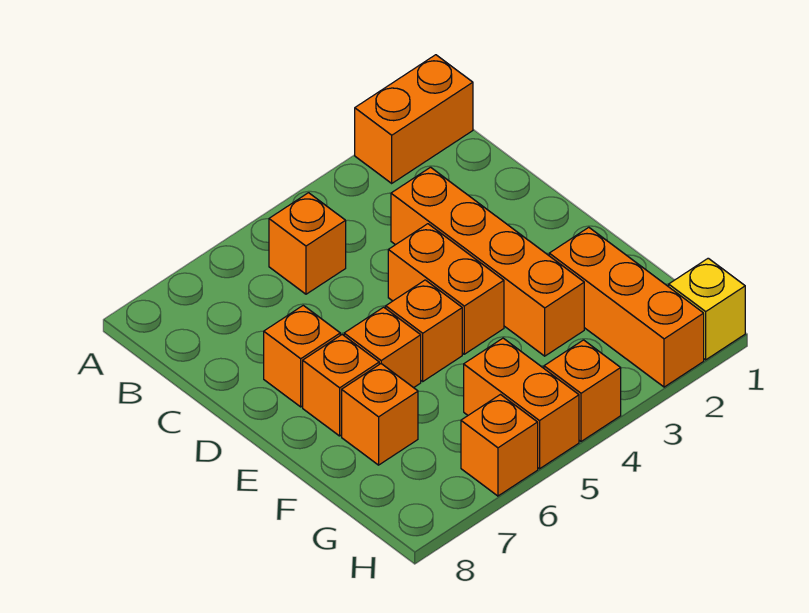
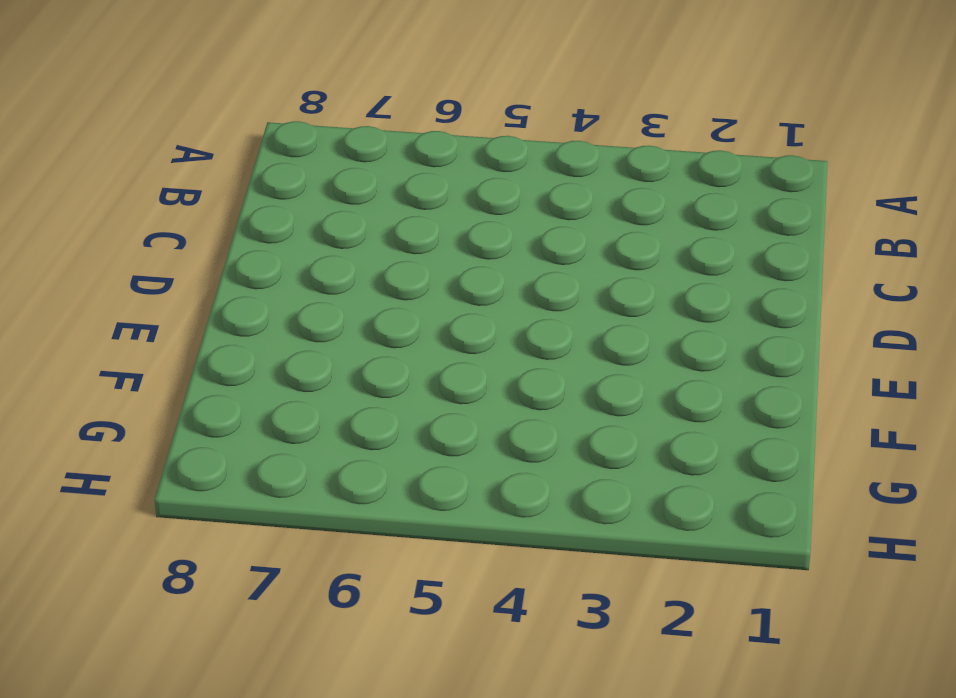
none -> orange brick A1:A2 level 1
none -> orange brick B5 level 1
none -> orange brick C3:F3 level 1

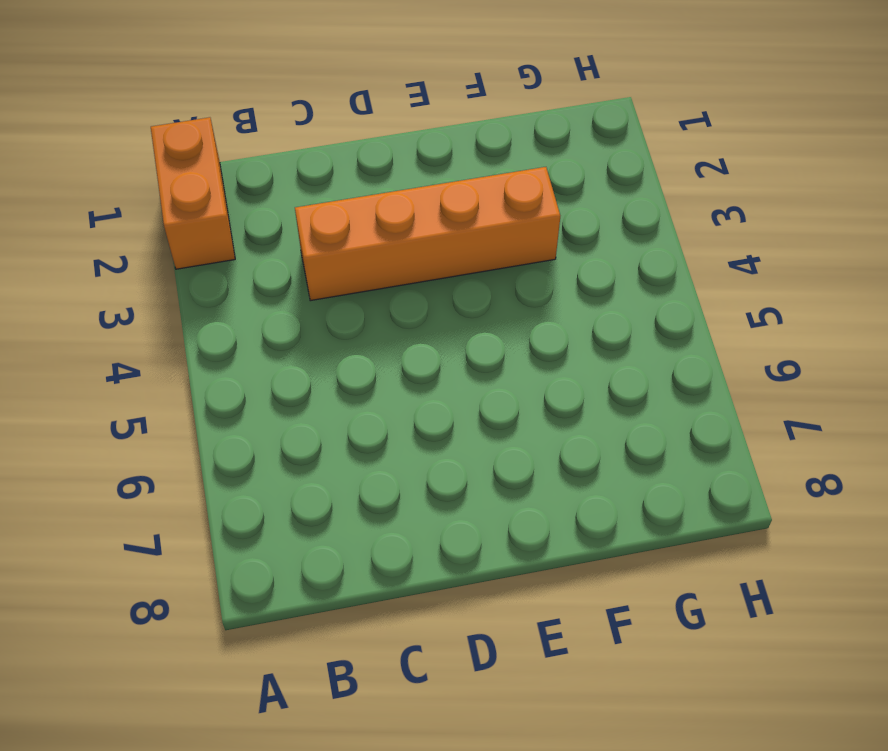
none -> orange brick B5 level 1
none -> orange brick D4:E4 level 1
none -> orange brick D7 level 1

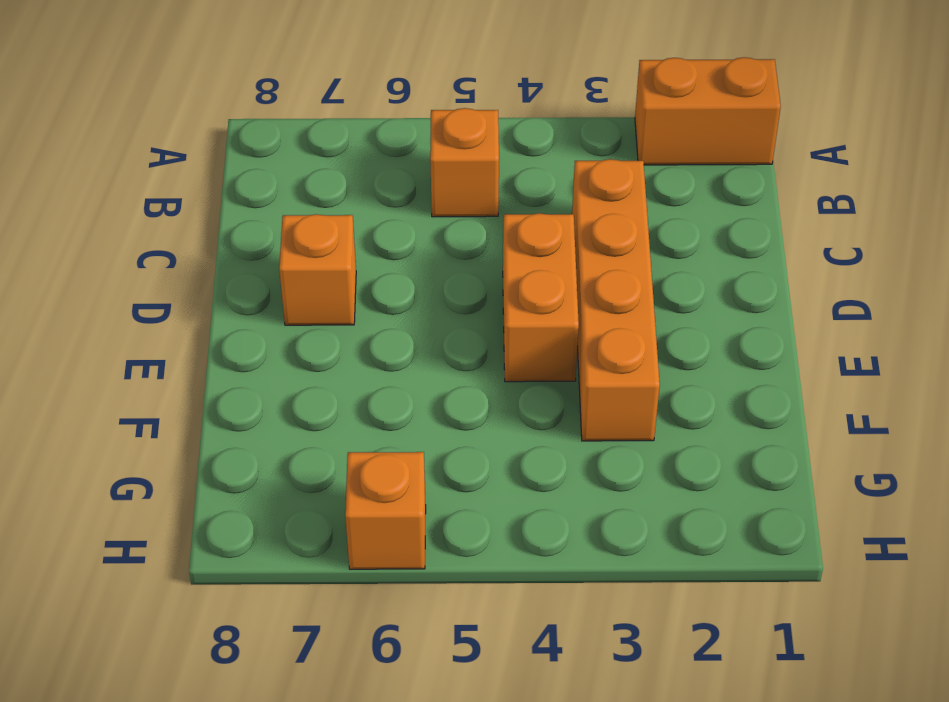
none -> orange brick E5 level 1
none -> orange brick E6 level 1
none -> orange brick E7 level 1

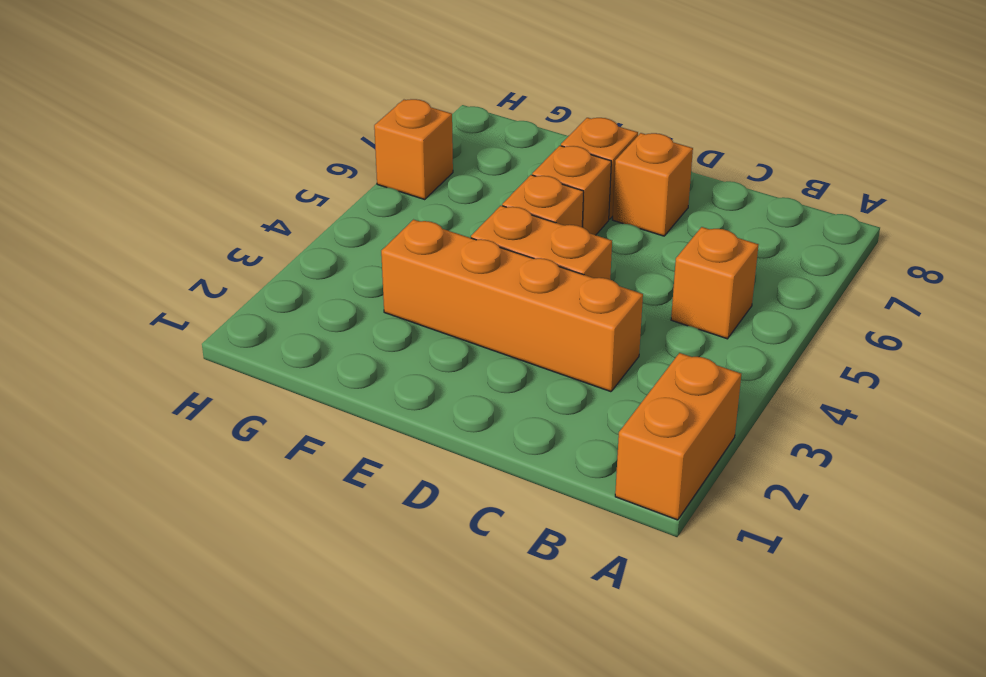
none -> orange brick F2:H2 level 1
none -> orange brick F7 level 1
none -> orange brick G5:H5 level 1

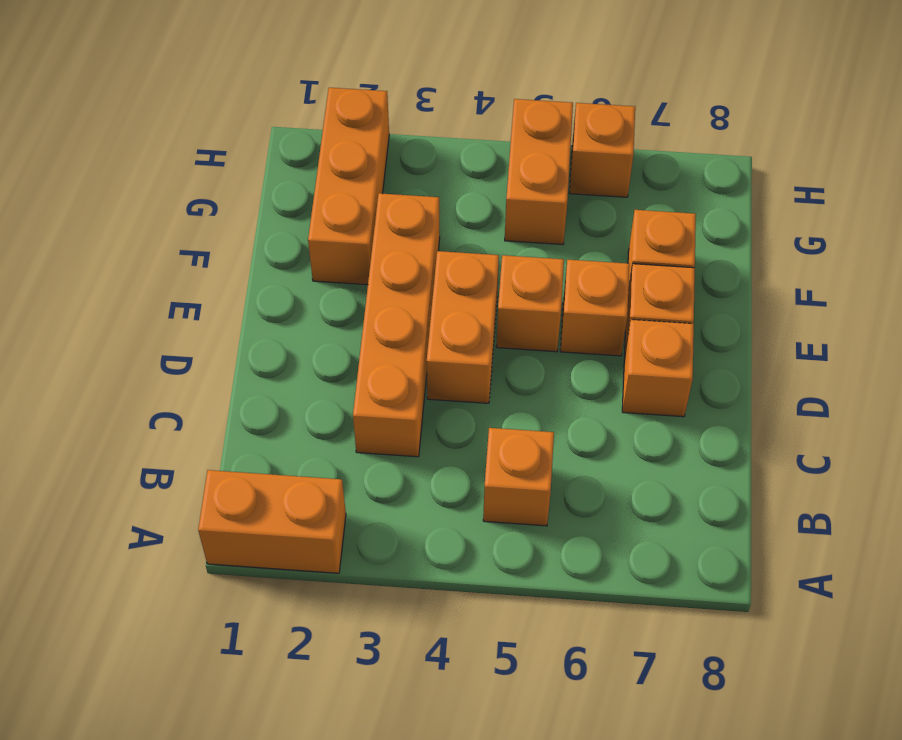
none -> yellow brick H1 level 1
none -> orange brick H4 level 1

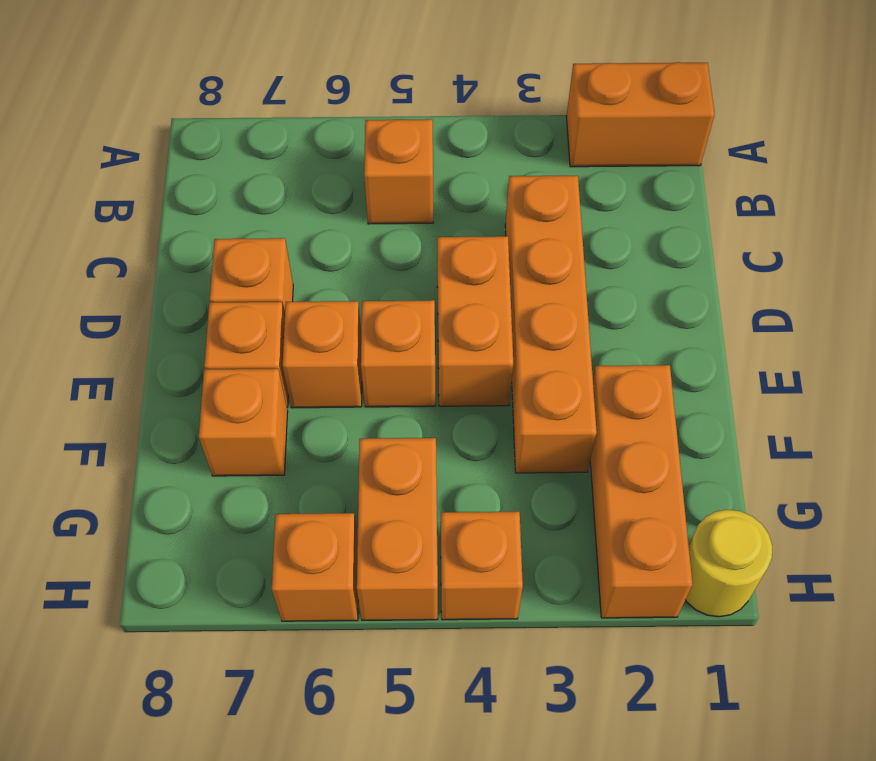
yellow round brick H1 level 1 -> yellow brick H1 level 1

